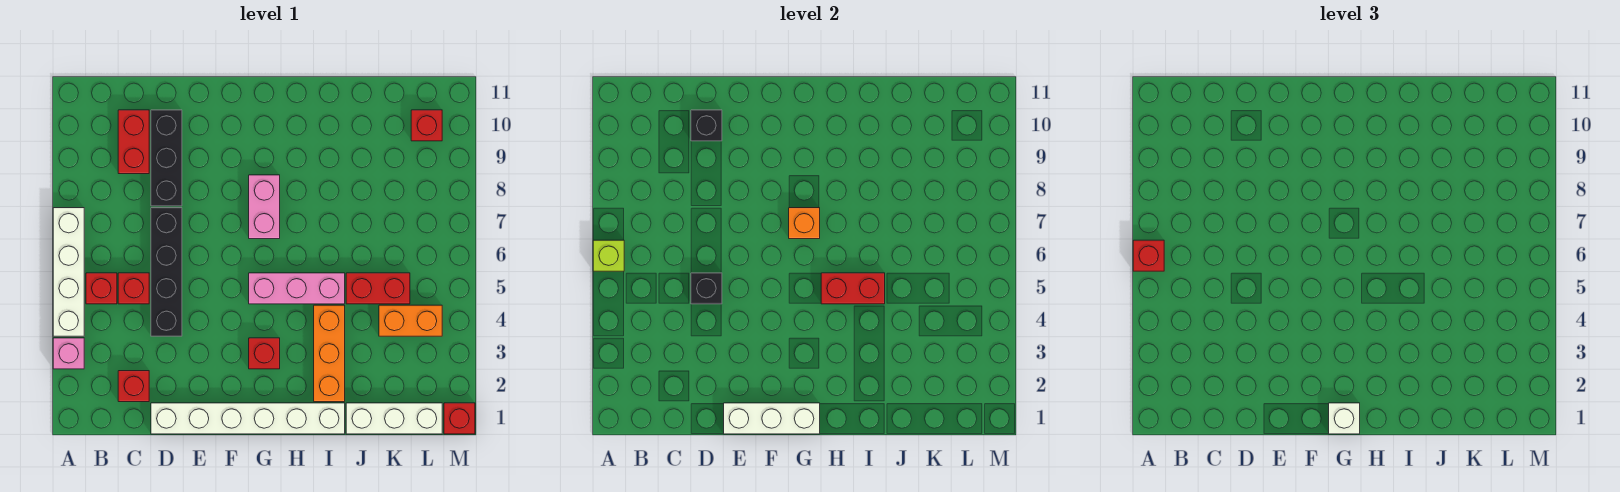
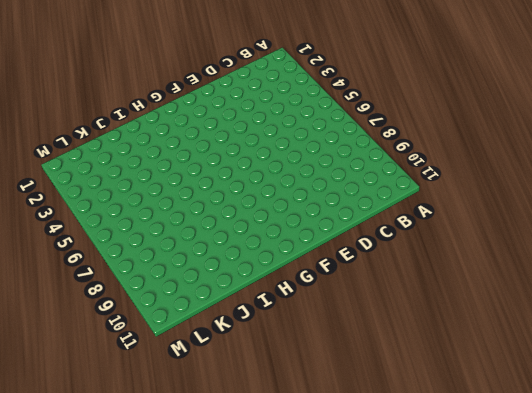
none -> pink brick A3 level 1
none -> white brick A4:A7 level 1
none -> red brick B5 level 1

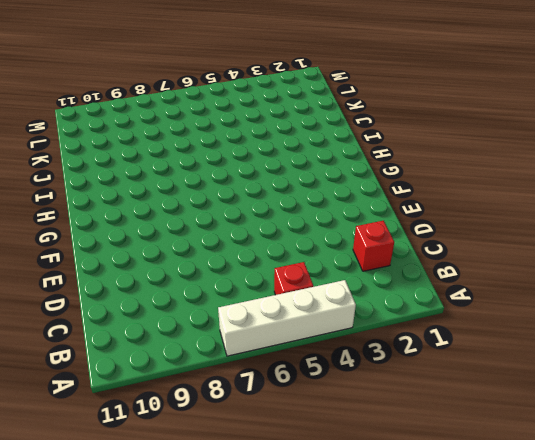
none -> pink brick A3 level 1
none -> red brick C5 level 1
none -> red brick C9:C10 level 1

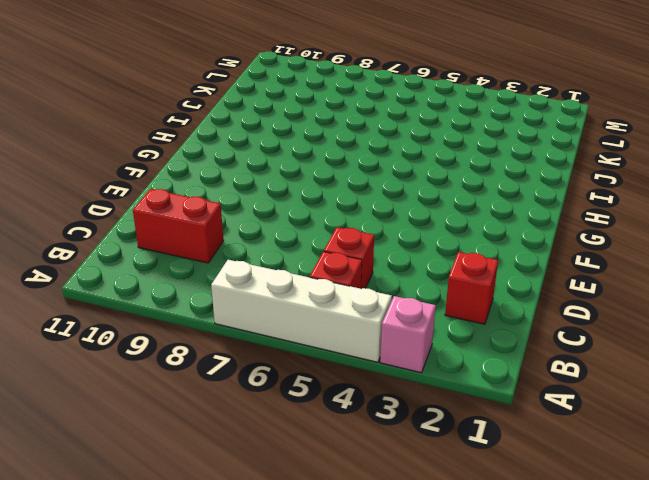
none -> white brick D1:I1 level 1
none -> black brick D4:D7 level 1
none -> black brick D8:D10 level 1

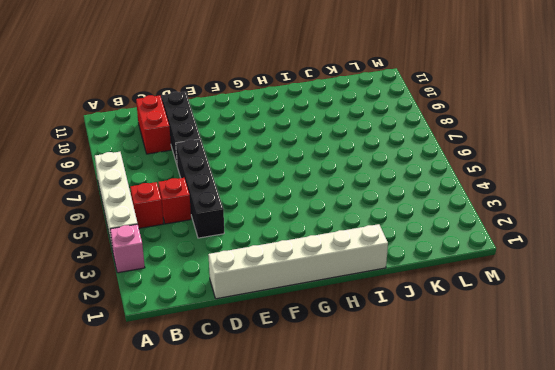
none -> red brick C2 level 1
none -> red brick G3 level 1
none -> pink brick G5:I5 level 1

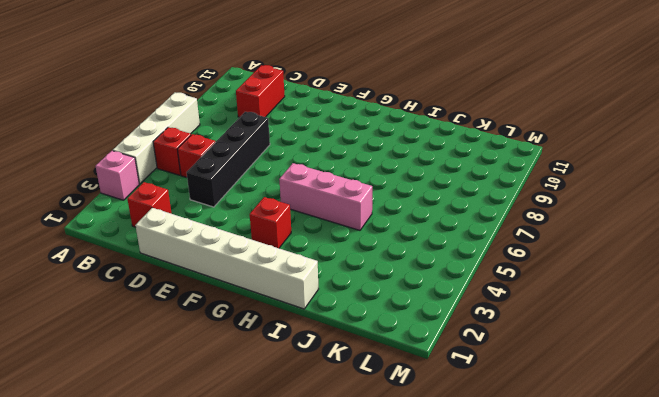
none -> black brick D8:D10 level 1
none -> pink brick G7:G8 level 1
none -> orange brick I2:I4 level 1

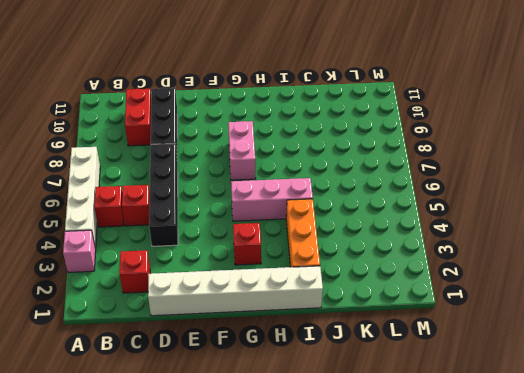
none -> white brick J1:L1 level 1
none -> red brick J5:K5 level 1
none -> orange brick K4:L4 level 1

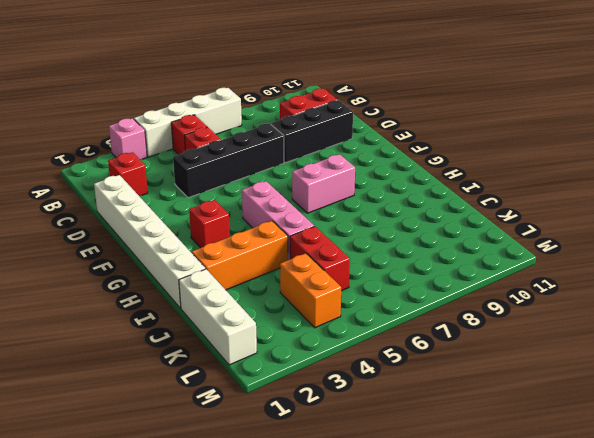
none -> red brick L10 level 1
none -> red brick M1 level 1
none -> lime brick A6 level 2

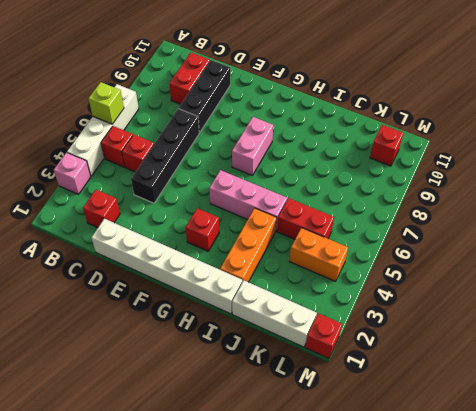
none -> black brick D5 level 2
none -> black brick D10 level 2
none -> white brick E1:G1 level 2

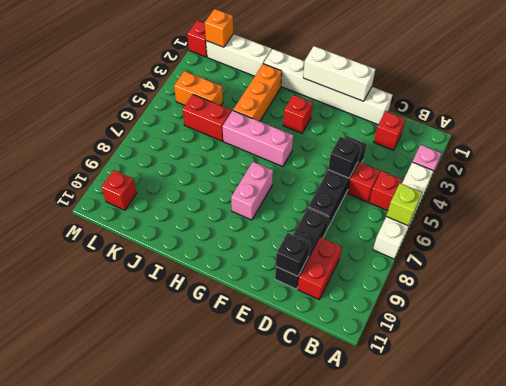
orange brick L1 level 2 -> orange brick G7 level 2
none -> red brick H5:I5 level 2
none -> red brick A6 level 3
none -> white brick G1 level 3

